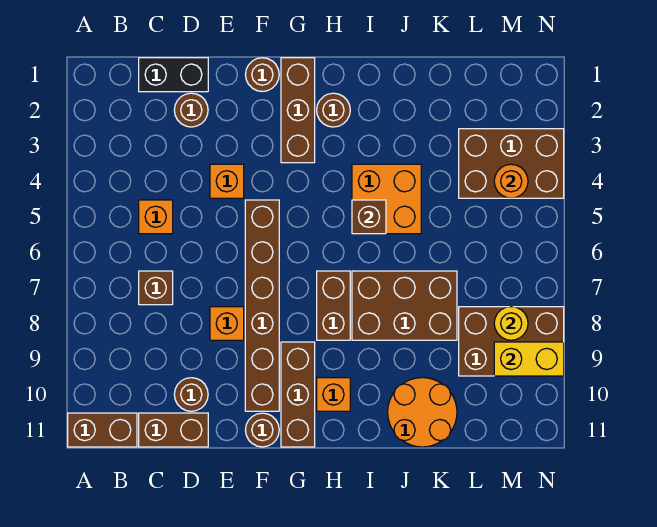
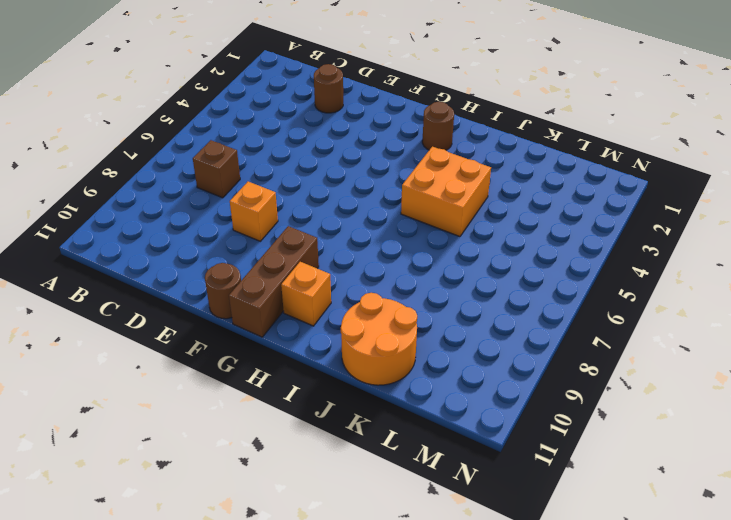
none -> brown brick A11:B11 level 1
none -> black brick C1:D1 level 1
none -> orange brick C5 level 1

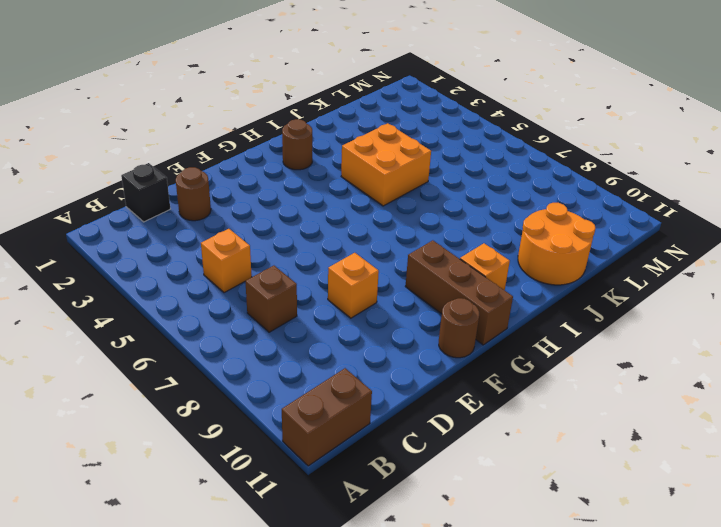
black brick C1 level 1 -> black brick C1:D1 level 1
none -> brown brick C11:D11 level 1
none -> brown round brick D10 level 1
none -> orange brick E4 level 1

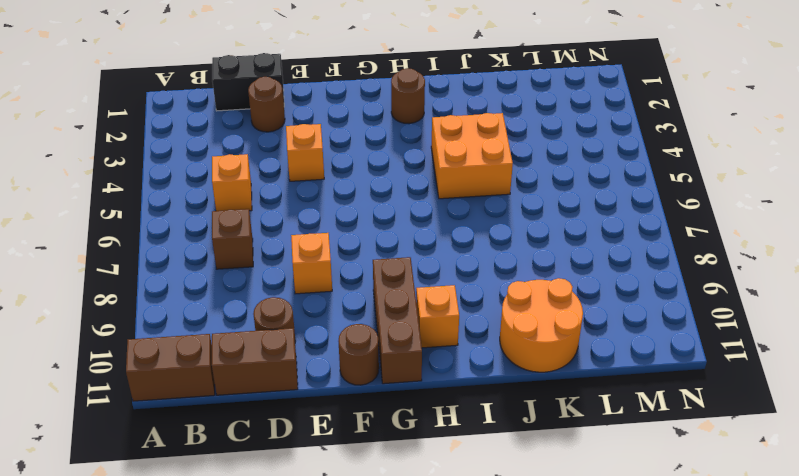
none -> brown round brick F1 level 1
none -> brown brick F5:F10 level 1
none -> brown brick G1:G3 level 1

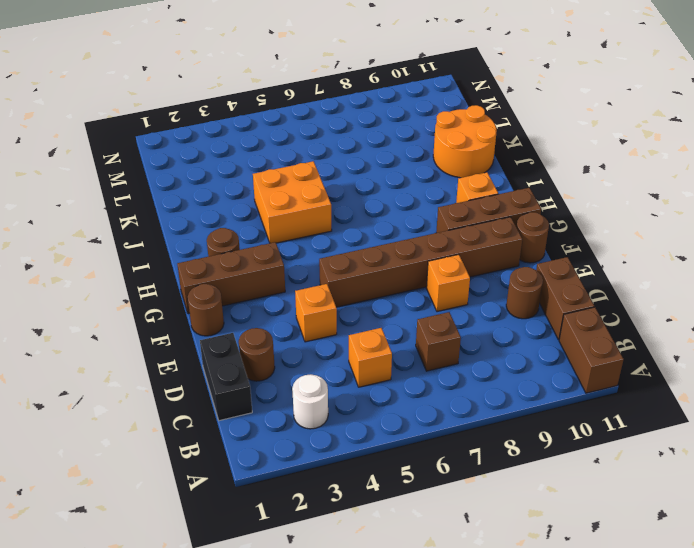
white round brick B3 level 1 -> none
none -> brown brick H7:H8 level 1
none -> brown brick I7:K8 level 1
none -> brown brick L3:N4 level 1

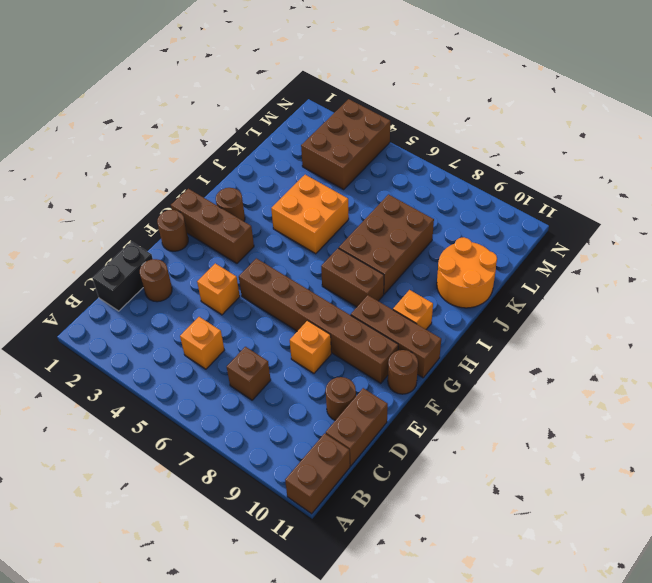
none -> brown brick L8:N9 level 1
none -> brown brick I5 level 2
none -> orange round brick M4 level 2

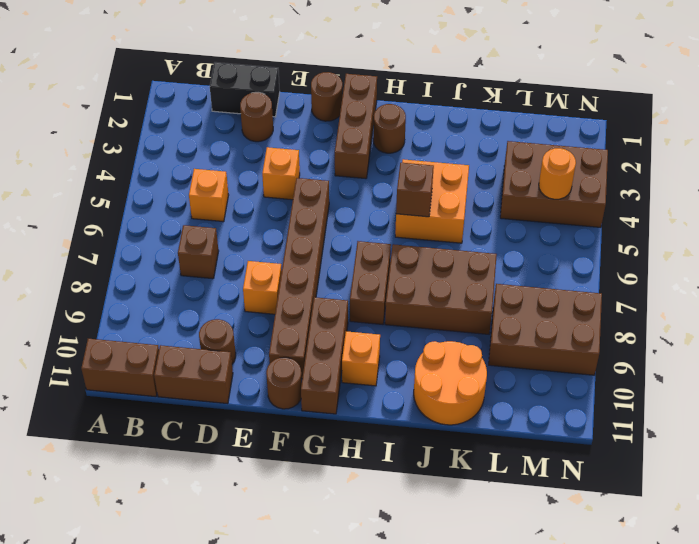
none -> yellow round brick M8 level 2
none -> yellow brick M9:N9 level 2

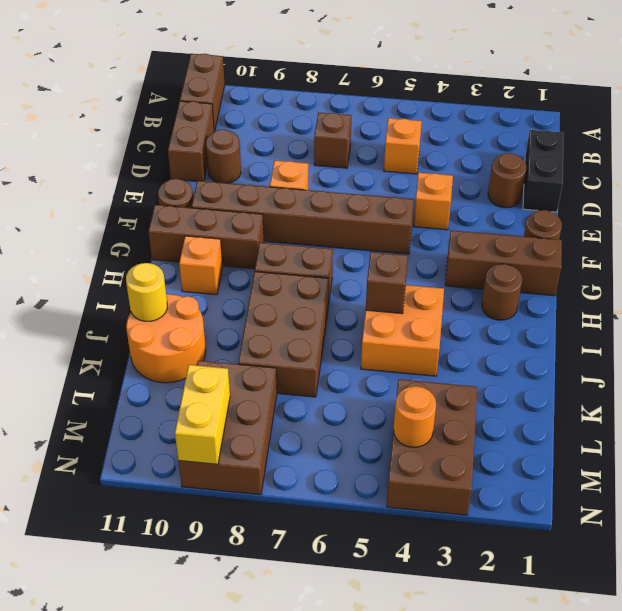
yellow round brick J11 level 2 -> yellow round brick M8 level 2

